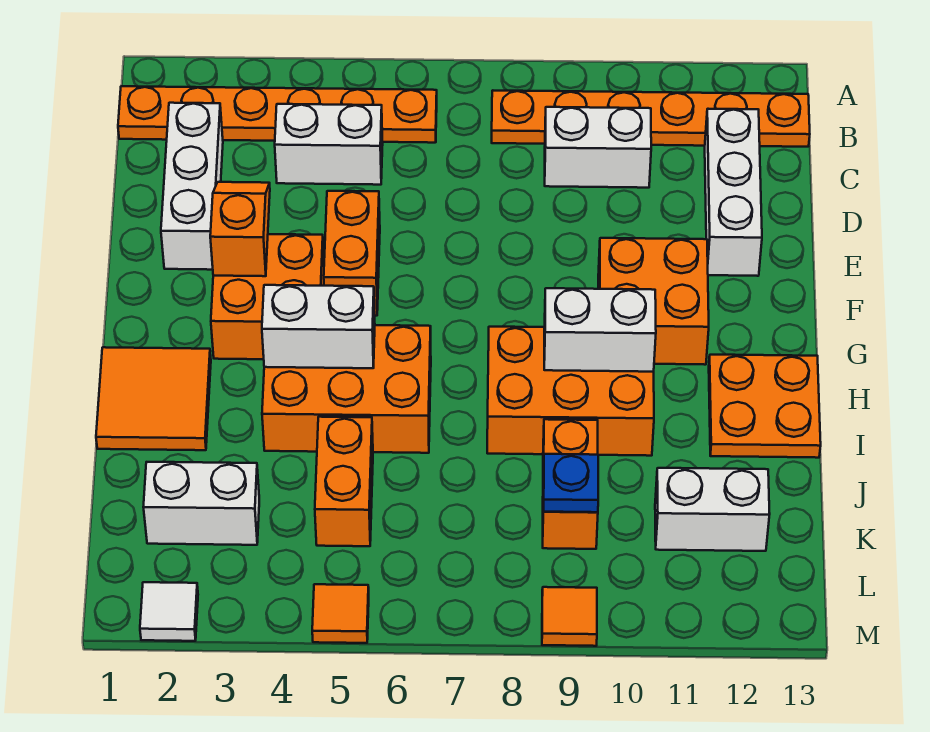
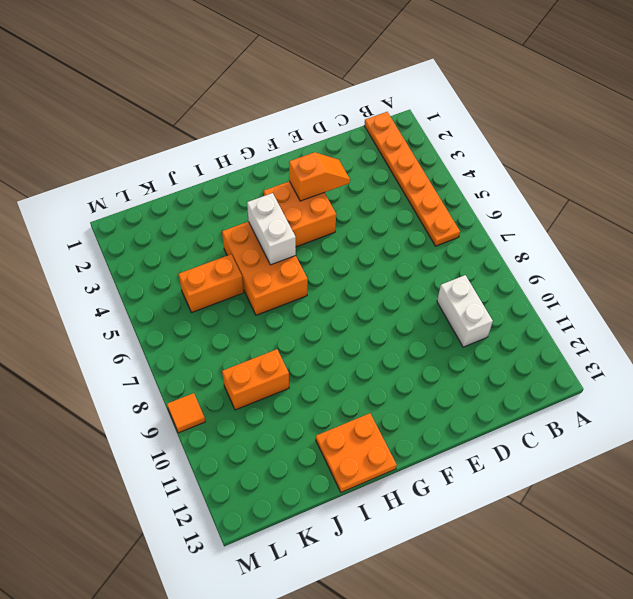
none -> orange plate B8:B13 level 1
none -> white brick C2:E2 level 1
none -> white brick C4:C5 level 1

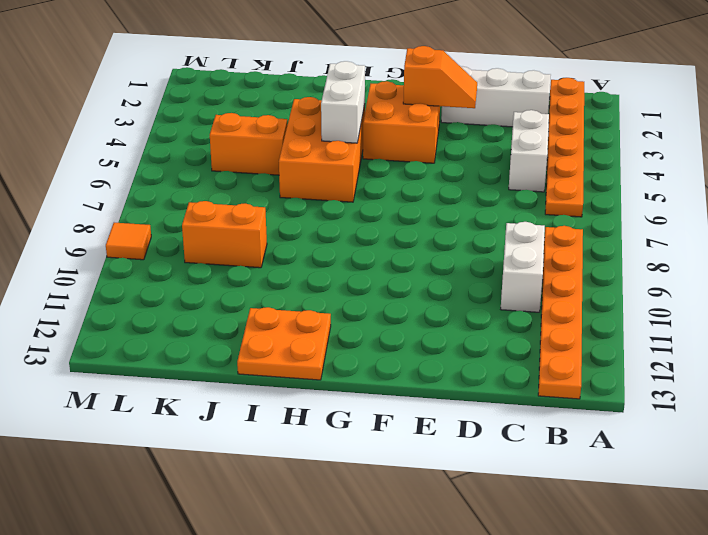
none -> white brick C12:E12 level 1
none -> orange brick E5:F5 level 1
none -> orange brick F10:G11 level 1

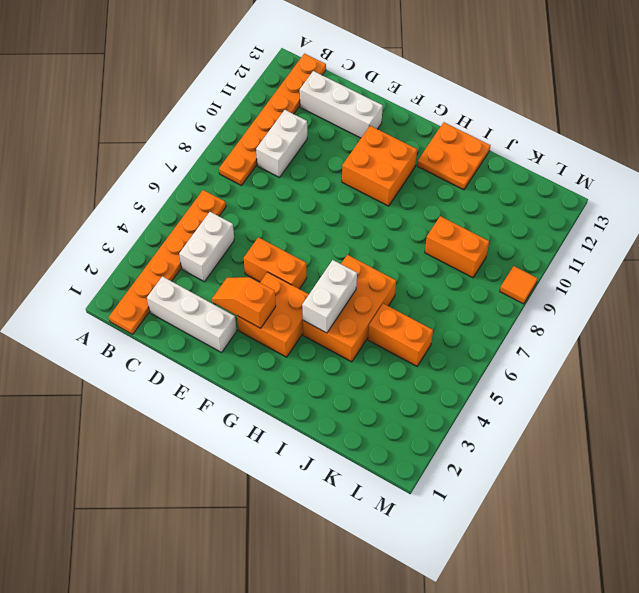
none -> orange tile H1:I2 level 1
none -> orange brick H8:I10 level 1
none -> white brick K2:K3 level 1

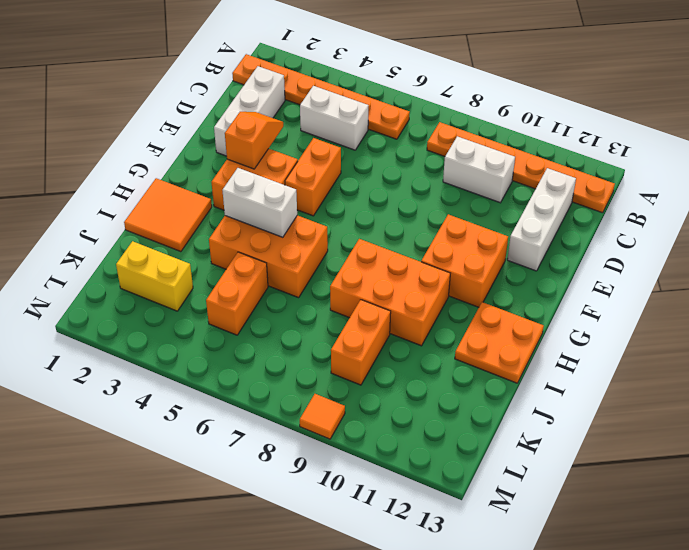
yellow brick K2:K3 level 1 -> white brick K2:K3 level 1
none -> white brick K11:K12 level 1
none -> white tile M2 level 1
none -> orange tile M5 level 1

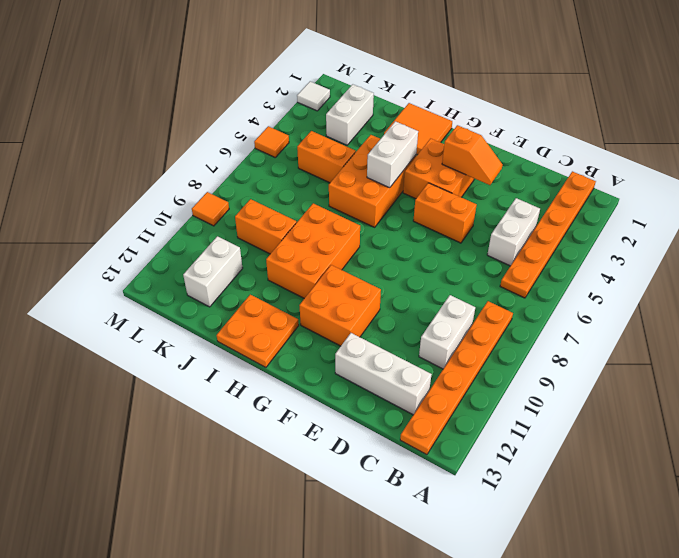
none -> white brick C2:E2 level 1
none -> white brick H9:H10 level 2
none -> blue plate K9 level 2

